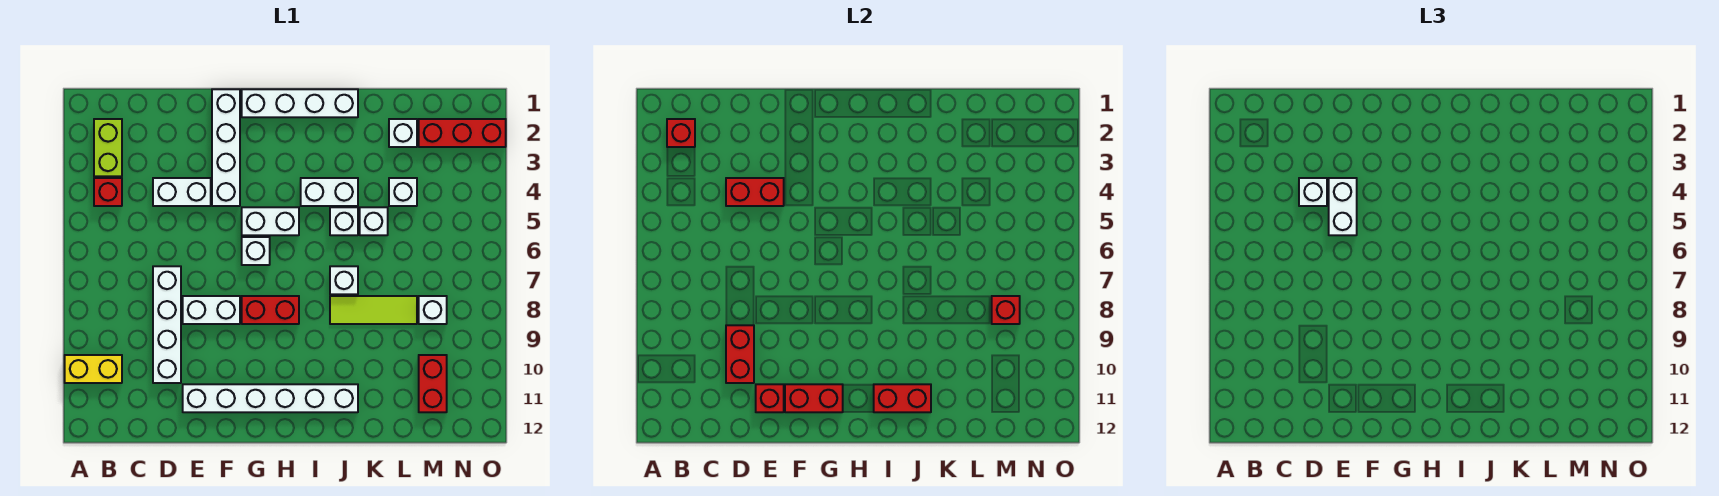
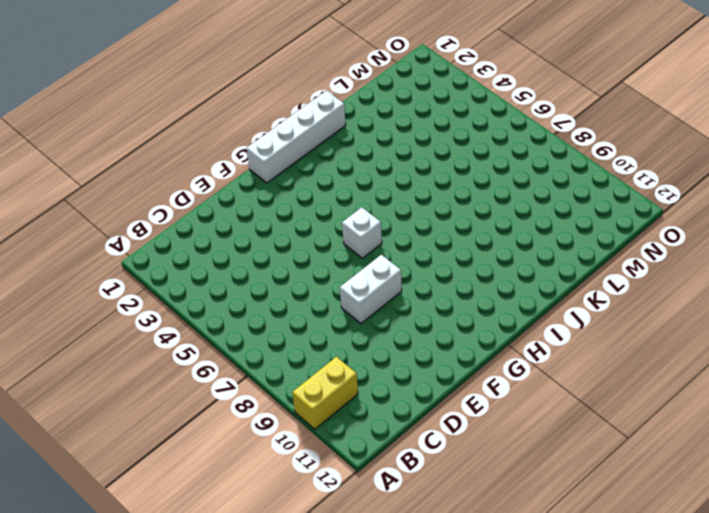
none -> lime brick B2:B3 level 1
none -> red brick B4 level 1
none -> white brick D4:E4 level 1
none -> white brick D7:D10 level 1

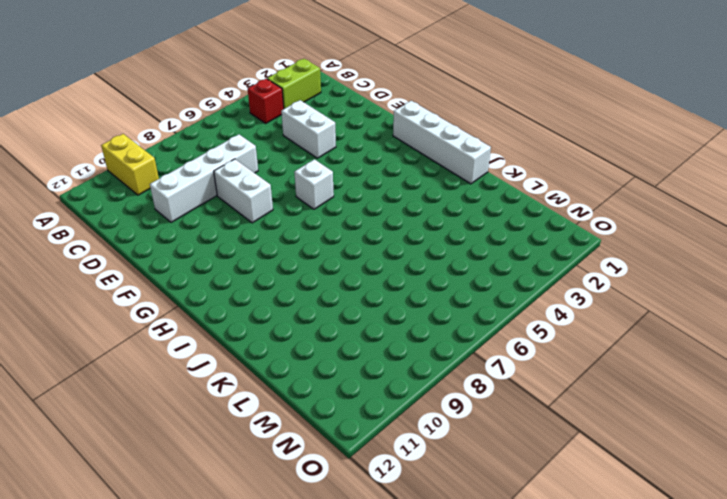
none -> white brick E11:J11 level 1
none -> white brick F1:F4 level 1
none -> white brick G5:H5 level 1
none -> red brick G8:H8 level 1

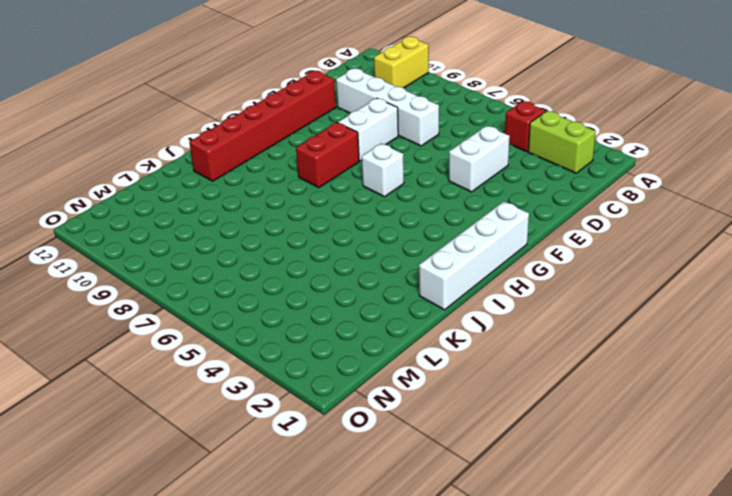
red brick E11:J11 level 1 -> white brick E11:J11 level 1
none -> white brick F1:F4 level 1
none -> white brick G5:H5 level 1
none -> white brick I4:J4 level 1
none -> white brick J5 level 1

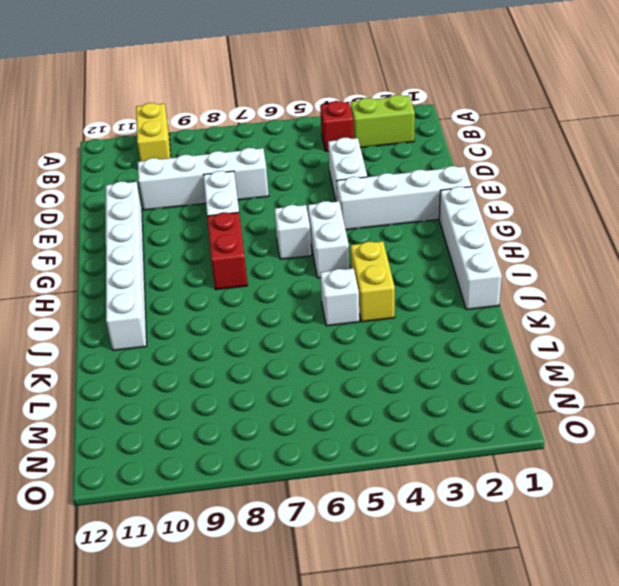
yellow brick I4:J4 level 1 -> white brick I4:J4 level 1
none -> white brick J7 level 1
none -> lime tile J8:L8 level 1
none -> white brick K5 level 1
none -> white brick L2 level 1

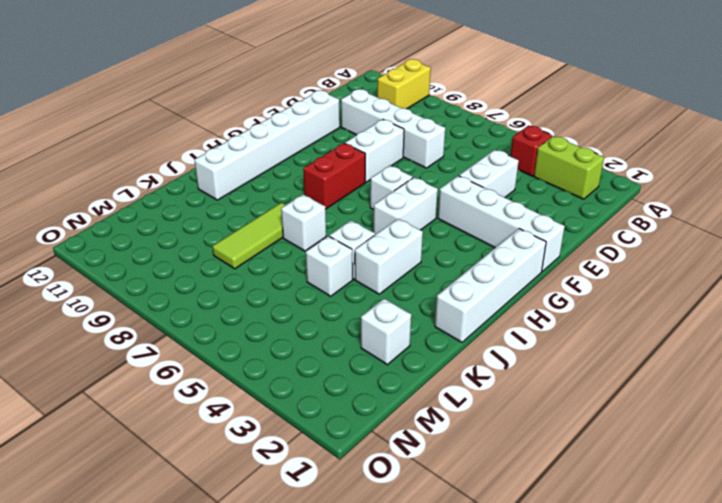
none -> white brick L4 level 1
none -> red brick M2:O2 level 1
none -> white brick M8 level 1
none -> red brick M10:M11 level 1

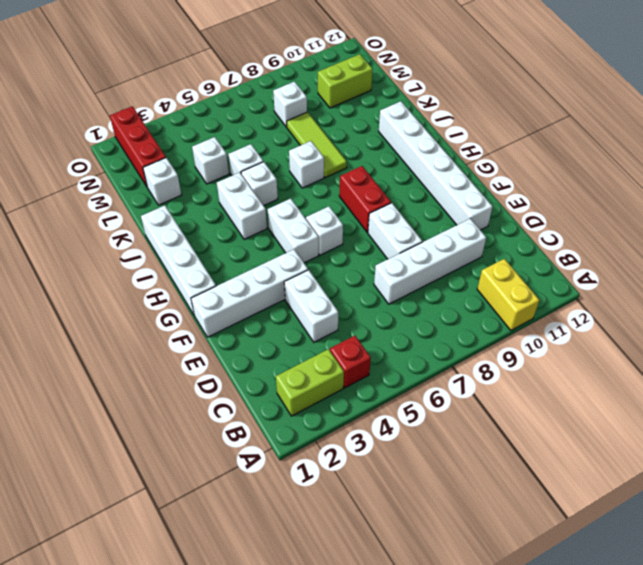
lime brick M10:M11 level 1 -> red brick M10:M11 level 1
none -> red brick B2 level 2
none -> red brick D4:E4 level 2
none -> red brick D9:D10 level 2
none -> red brick E11 level 2

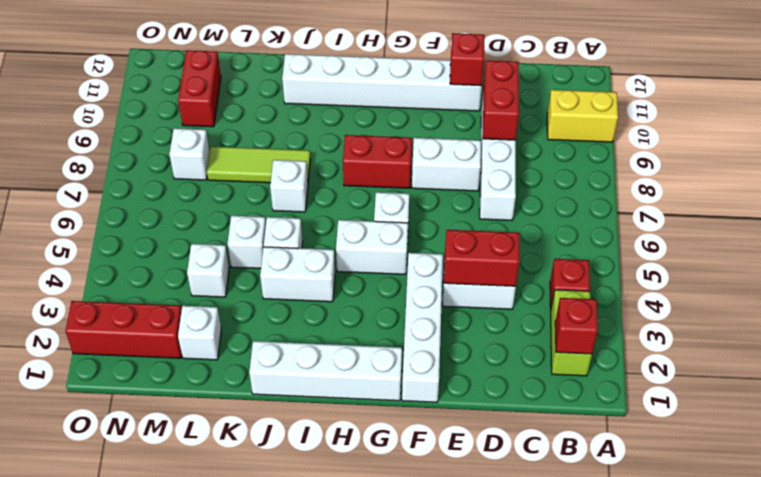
none -> red brick F11:G11 level 2
none -> red brick I11:J11 level 2
none -> red brick M8 level 2
none -> white brick D4 level 3

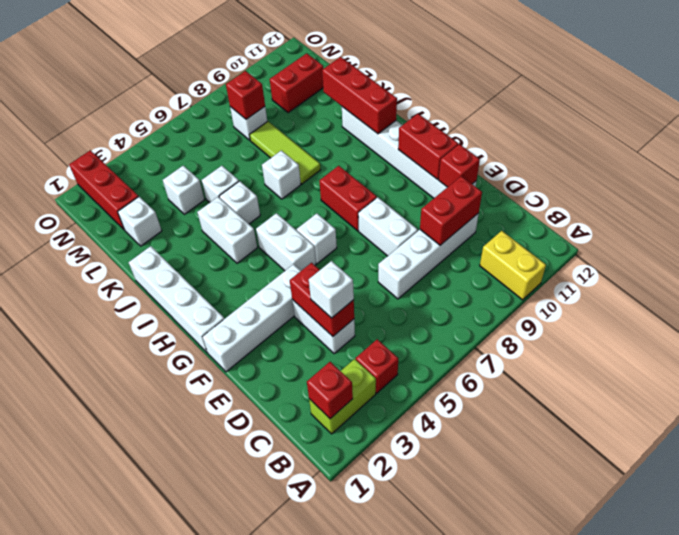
red brick I11:K11 level 2 -> red brick I11:J11 level 2
none -> white brick E4:E5 level 3

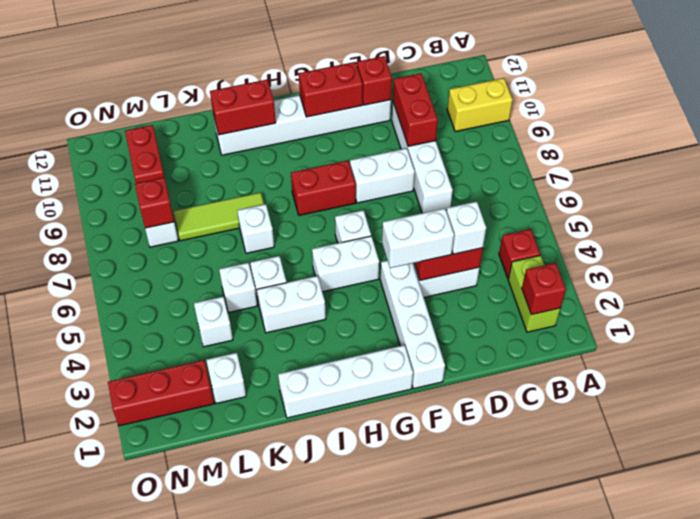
white brick E4:F4 level 3 -> white brick E4:E5 level 3

